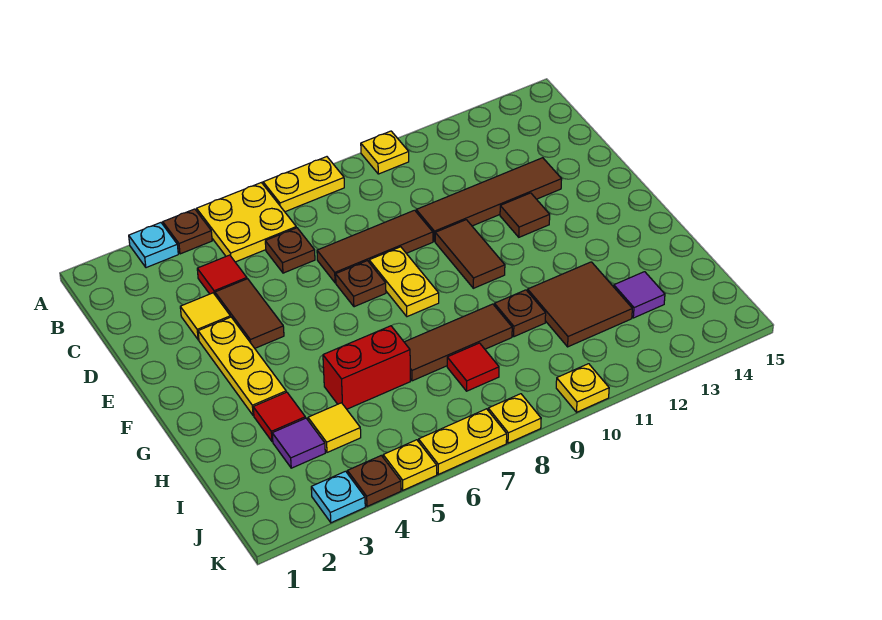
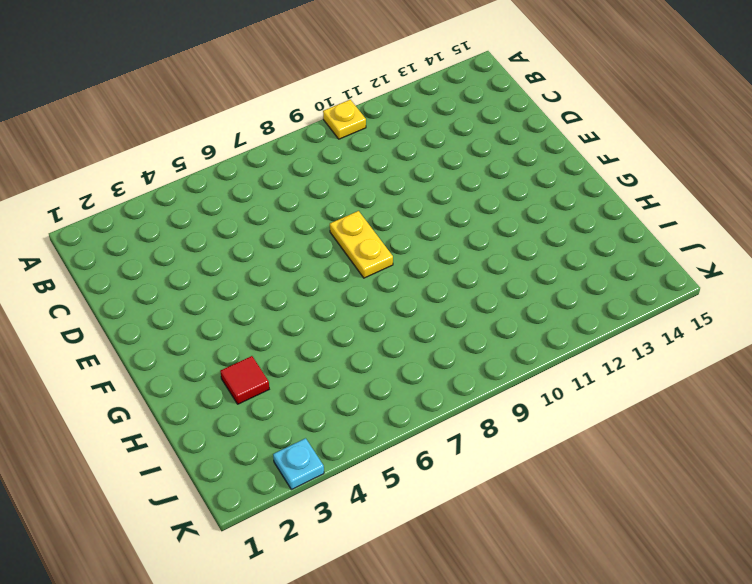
none -> cyan plate A3 level 1
none -> brown plate A4 level 1
none -> yellow plate A5:B6 level 1
none -> yellow plate A7:A8 level 1

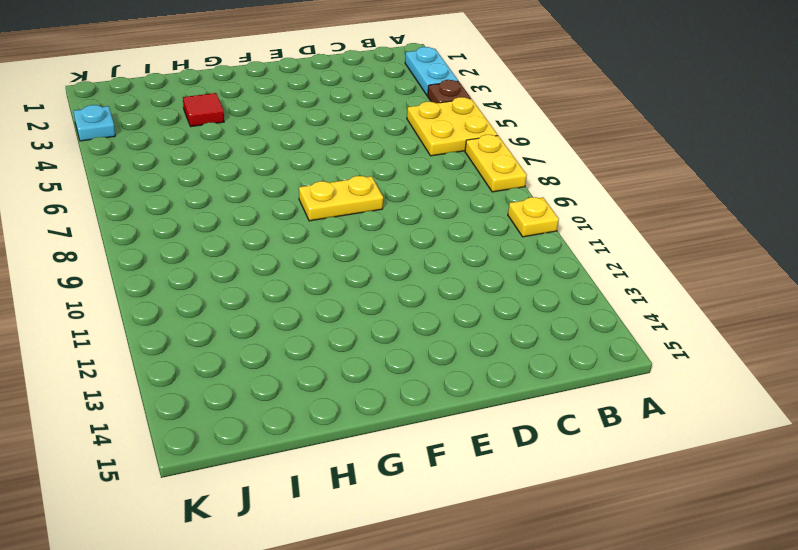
cyan plate A2:A3 level 1 -> cyan plate A3 level 1
none -> red tile C4 level 1
none -> brown plate C6 level 1
none -> yellow tile D3 level 1
none -> brown tile D4:E4 level 1

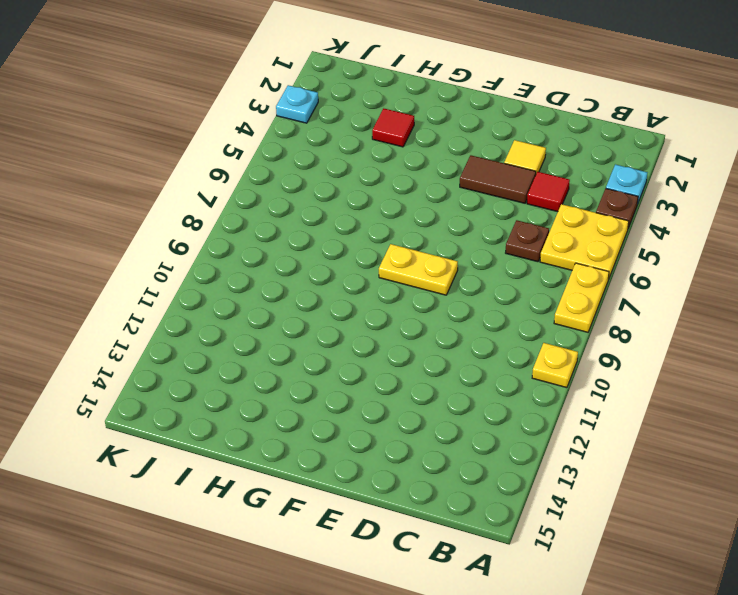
none -> brown tile D7:D9 level 1
none -> brown tile D10:D13 level 1
none -> yellow plate E3:G3 level 1
none -> brown plate E7 level 1

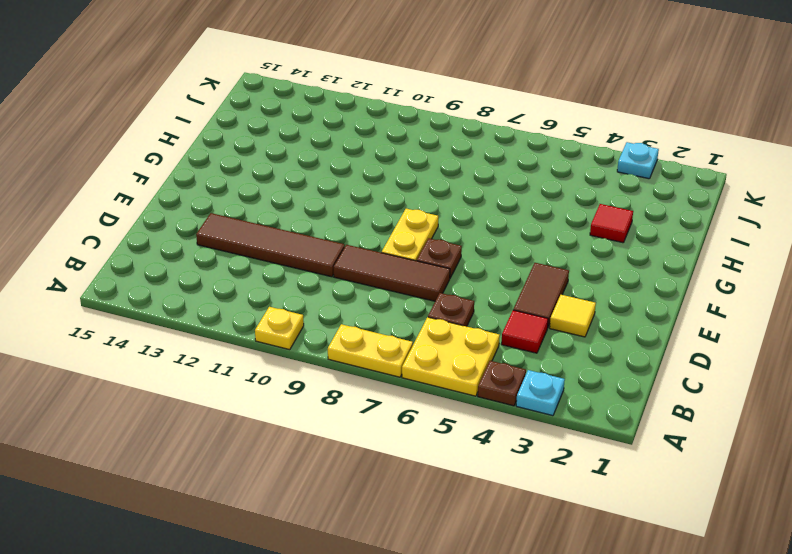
none -> yellow plate E3:G3 level 1
none -> brown tile E10:F10 level 1
none -> brown tile E12 level 1
none -> red brick H5:H6 level 1

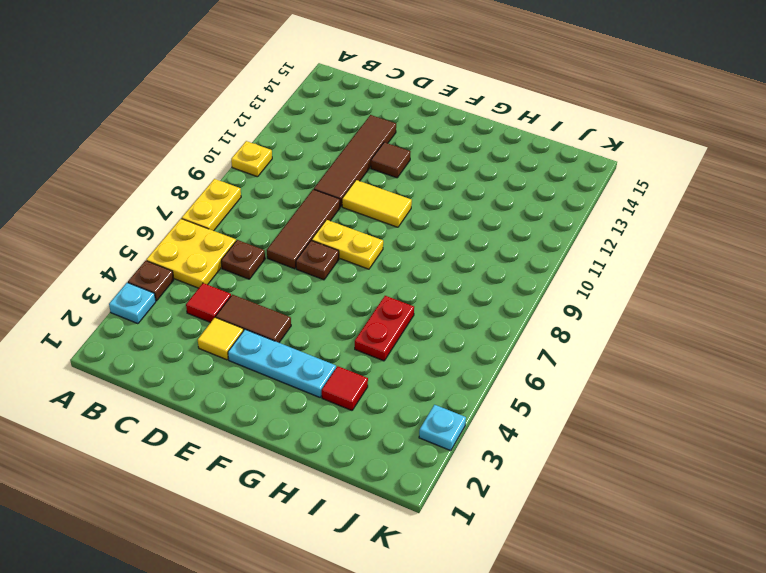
cyan plate E3:G3 level 1 -> yellow plate E3:G3 level 1
yellow tile E10:F10 level 1 -> brown tile E10:F10 level 1
red plate H5:H6 level 1 -> red brick H5:H6 level 1
none -> brown tile H7:H9 level 1
none -> brown plate H10 level 1
none -> brown tile H11:I12 level 1
none -> purple tile I3 level 1

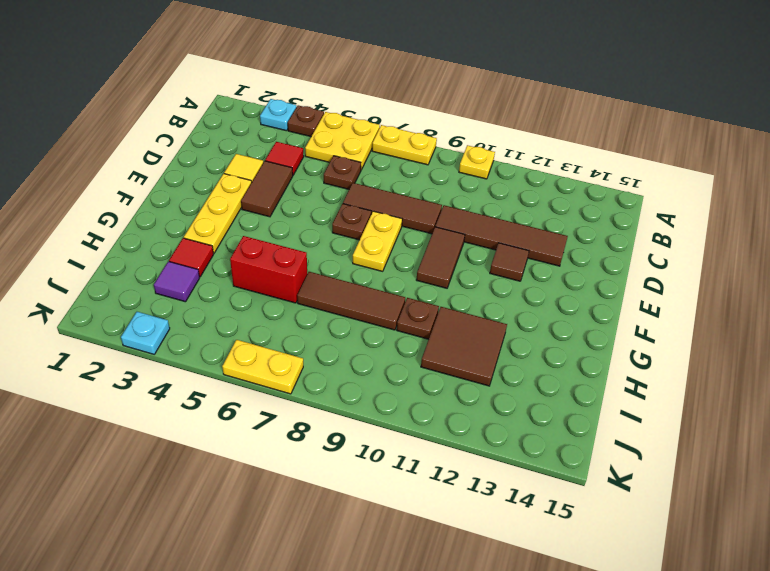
none -> yellow tile I4 level 1
none -> red tile I8 level 1
none -> purple tile I13 level 1
none -> brown plate K4 level 1

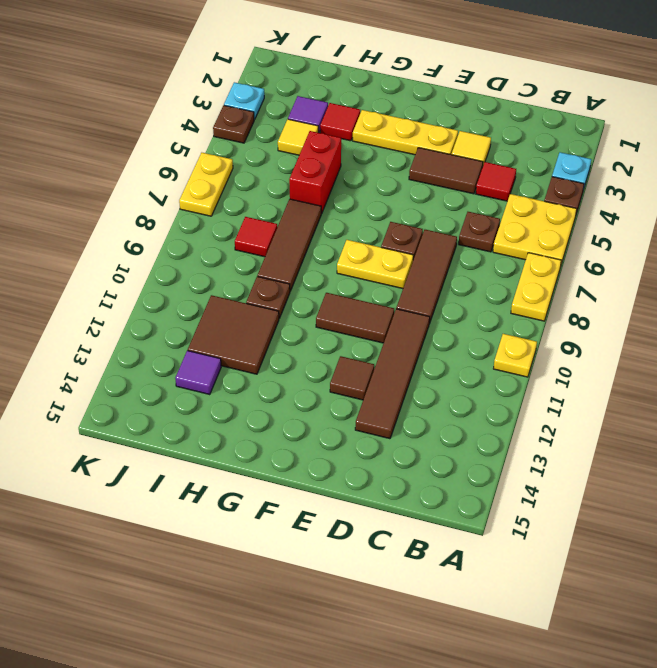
none -> yellow plate K5 level 1
none -> yellow plate K8 level 1
none -> yellow plate K10 level 1

